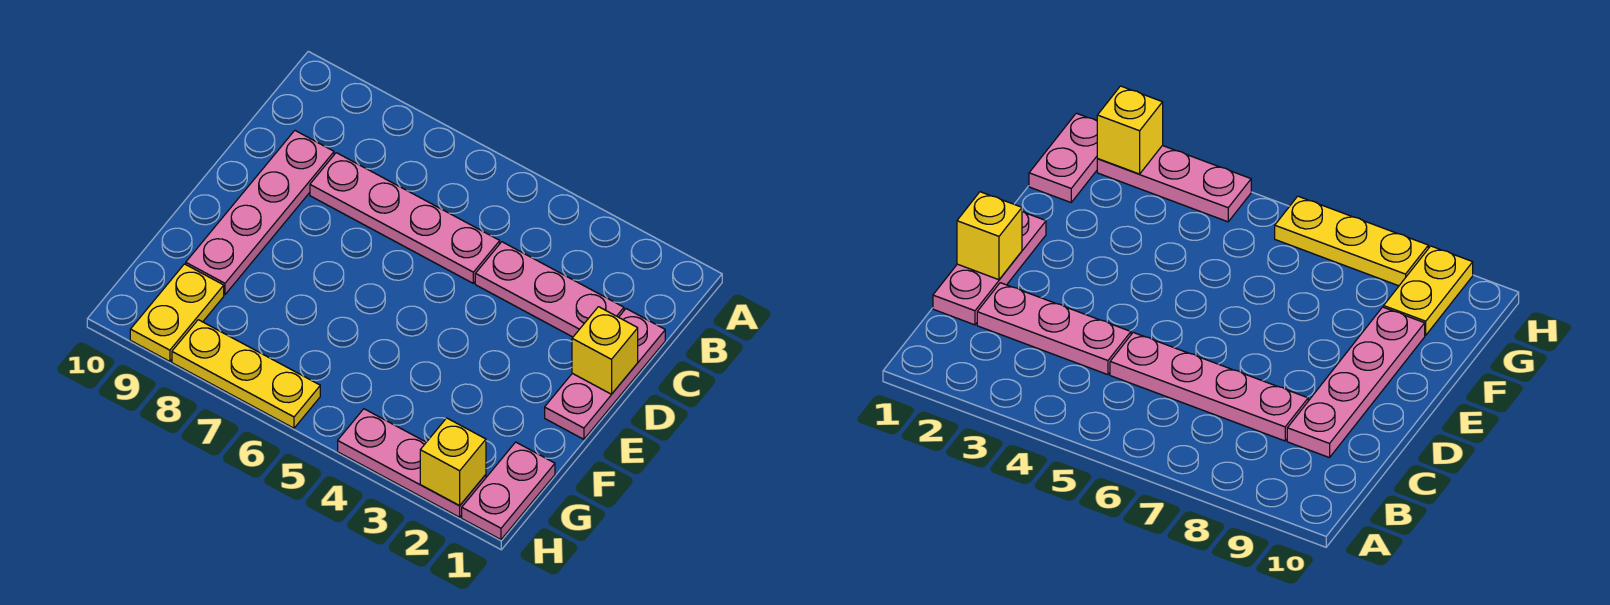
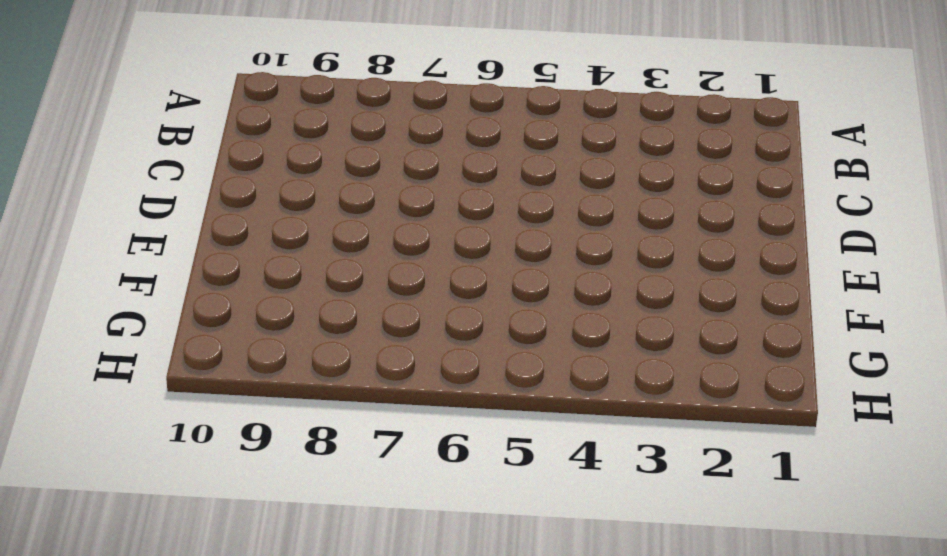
none -> pink plate C1:E1 level 1
none -> pink plate C2:C4 level 1

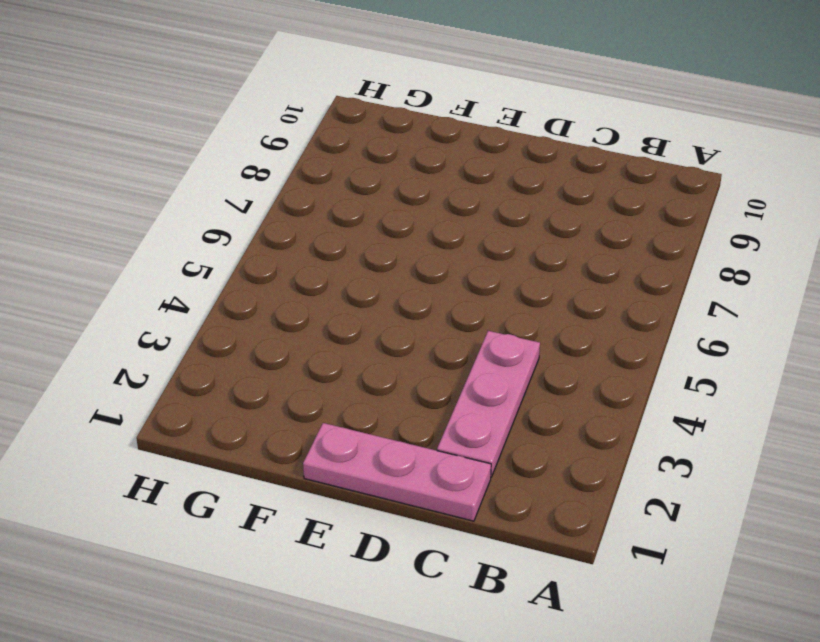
none -> pink plate C5:C8 level 1
none -> pink plate C9:F9 level 1

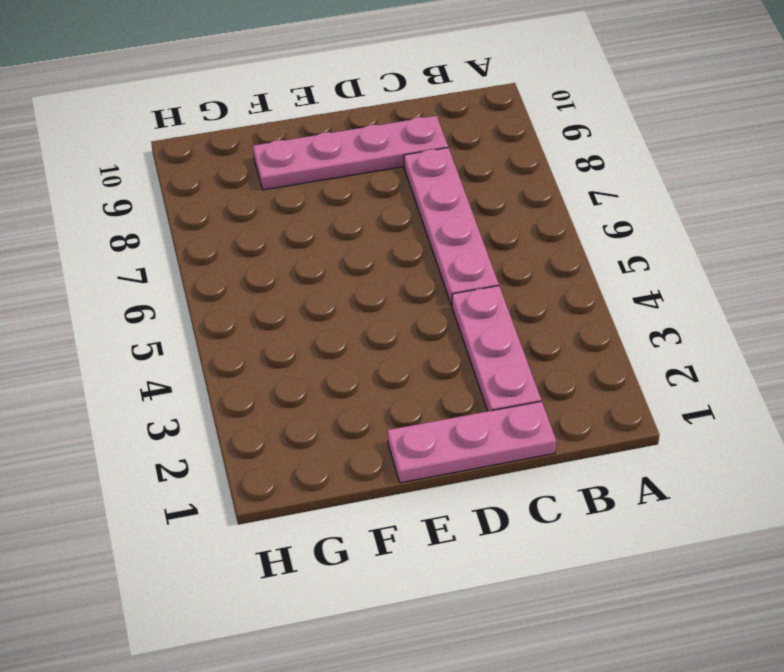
none -> pink plate G1:H1 level 1
none -> yellow plate G9:H9 level 1

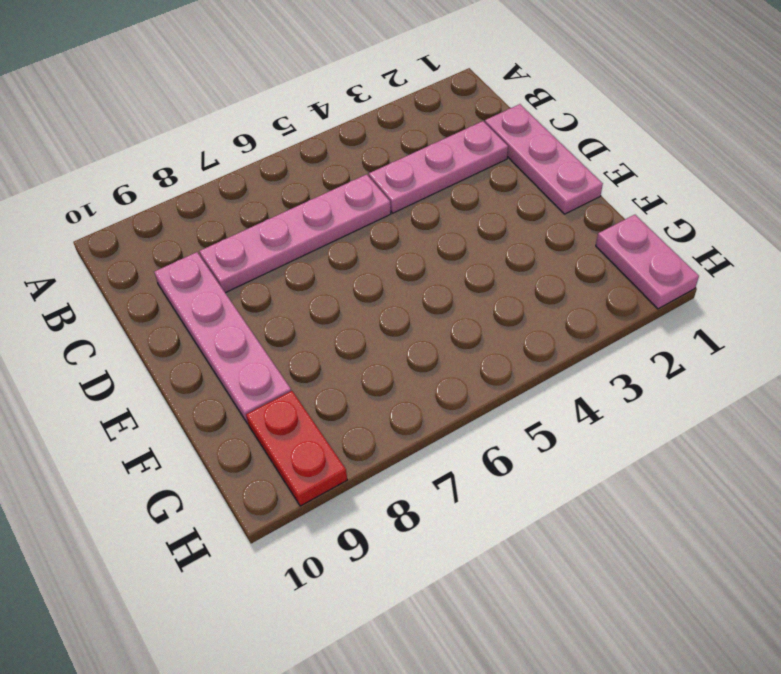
red plate G9:H9 level 1 -> yellow plate G9:H9 level 1
none -> pink plate H2:H4 level 1
none -> yellow plate H6:H8 level 1

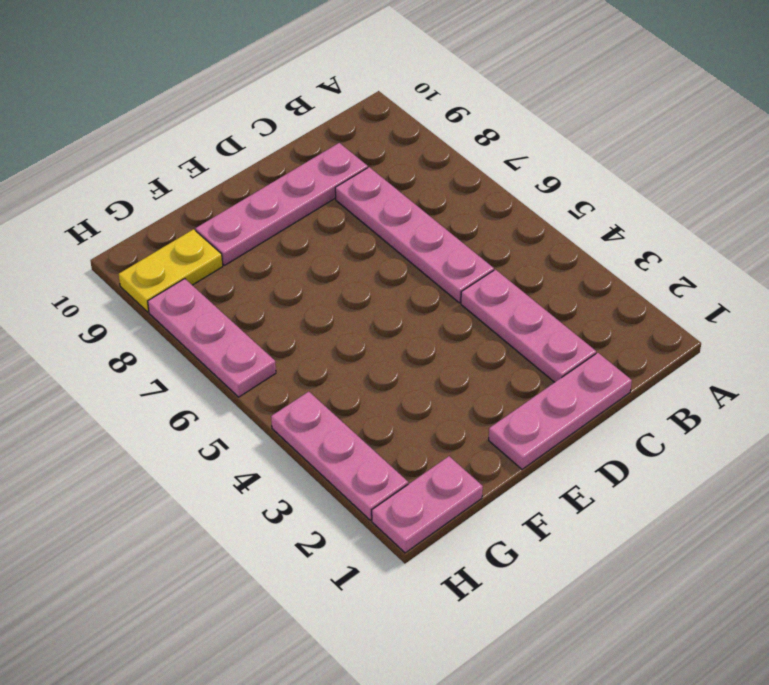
pink plate H6:H8 level 1 -> yellow plate H6:H8 level 1
none -> yellow brick D1 level 2
none -> yellow brick H2 level 2

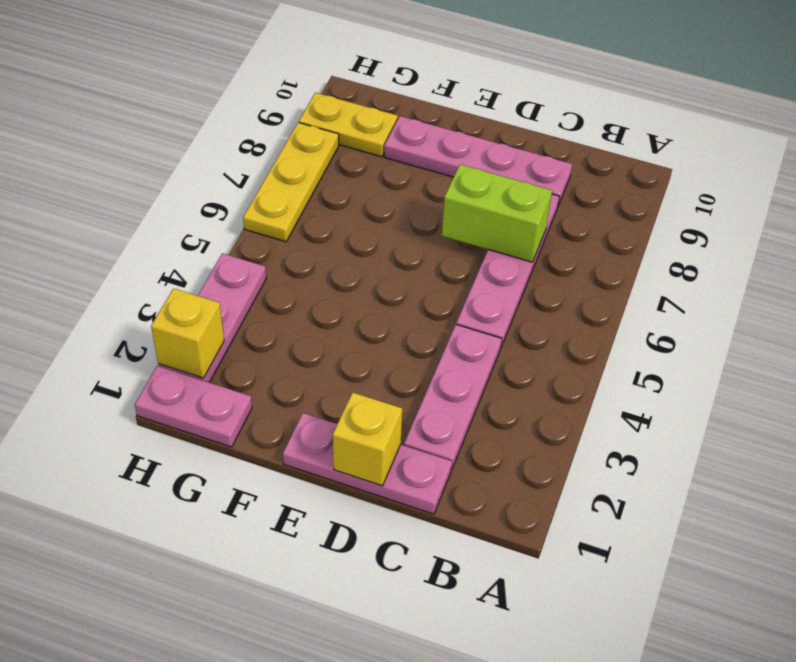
lime brick C7:D7 level 2 -> none

